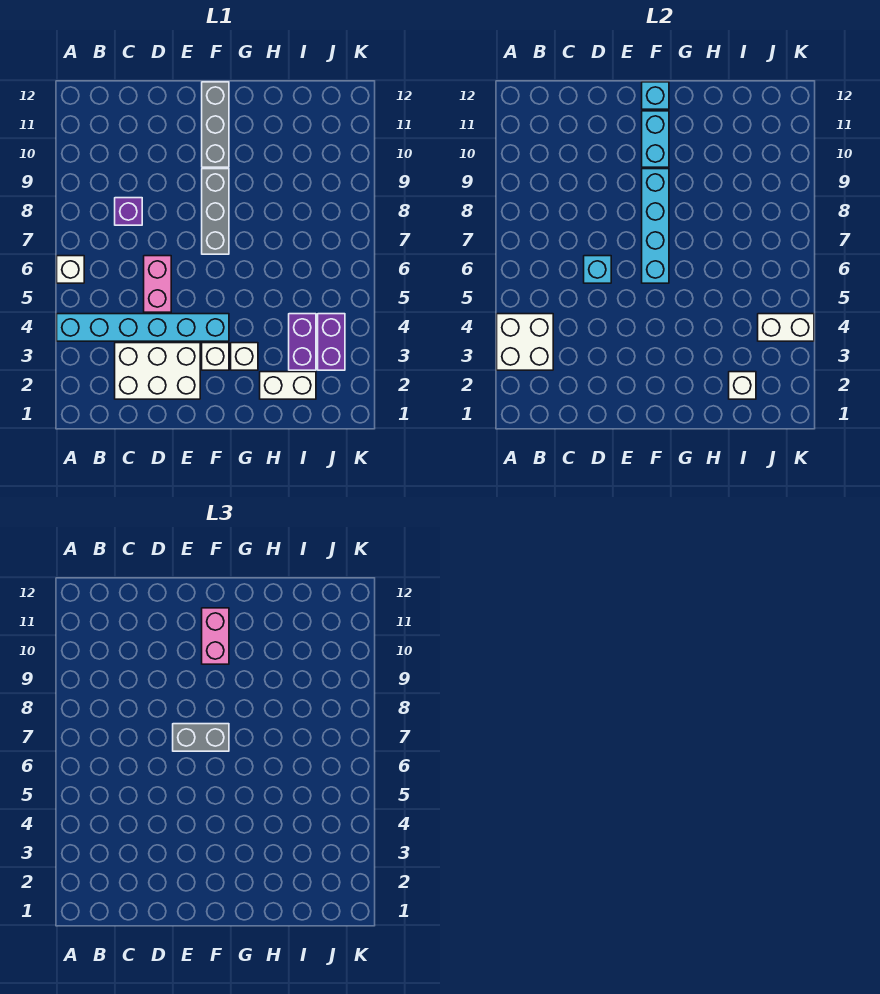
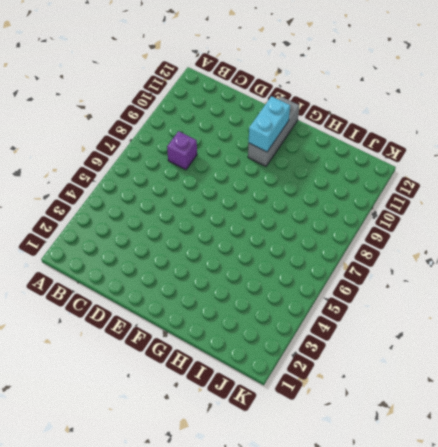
none -> cyan brick A4:F4 level 1
none -> white brick A6 level 1
none -> white brick C2:E3 level 1

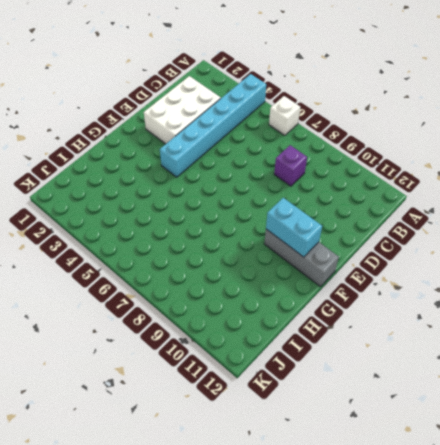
none -> pink brick D5:D6 level 1
none -> white brick F3 level 1
none -> grey brick F7:F9 level 1

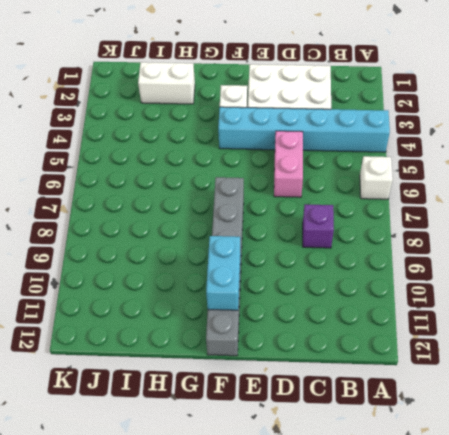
none -> white brick G3 level 1
none -> purple brick I3:I4 level 1
none -> purple brick J3:J4 level 1

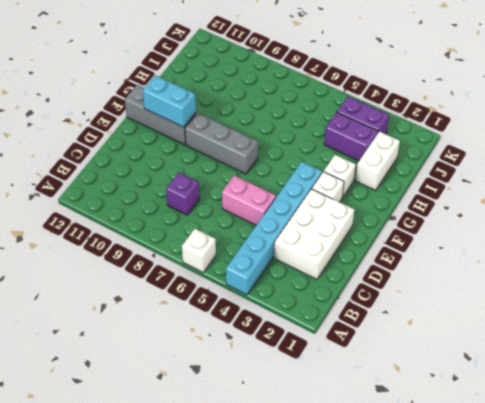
none -> white brick A3:B4 level 2
none -> cyan brick D6 level 2
none -> cyan brick F6:F9 level 2

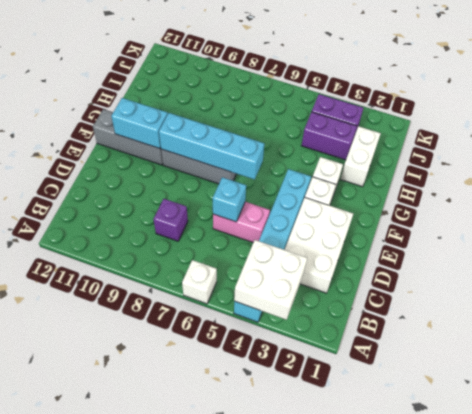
none -> cyan brick F12 level 2
none -> white brick I2 level 2
none -> white brick J4:K4 level 2

